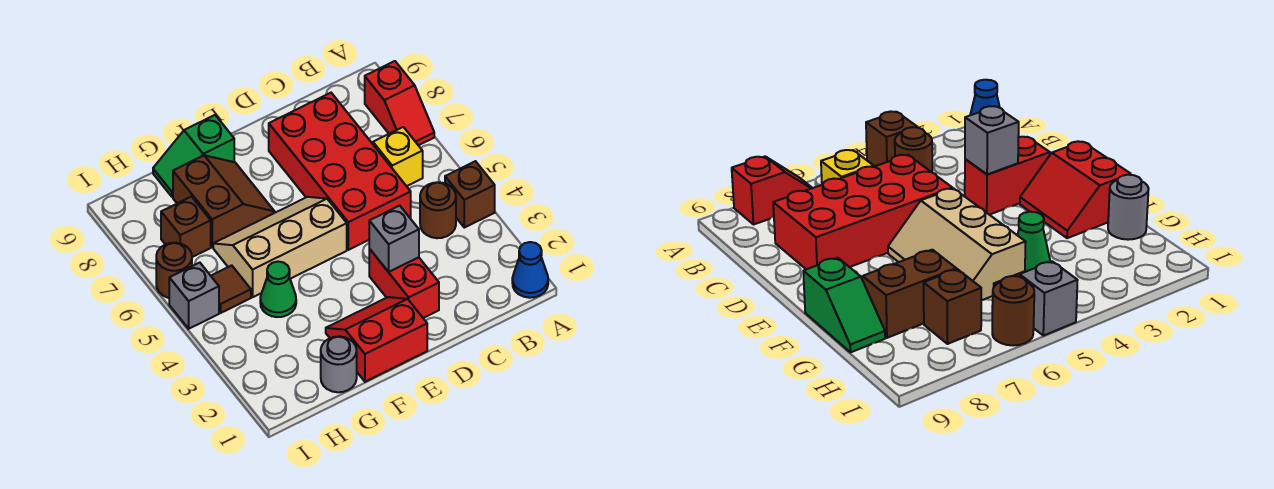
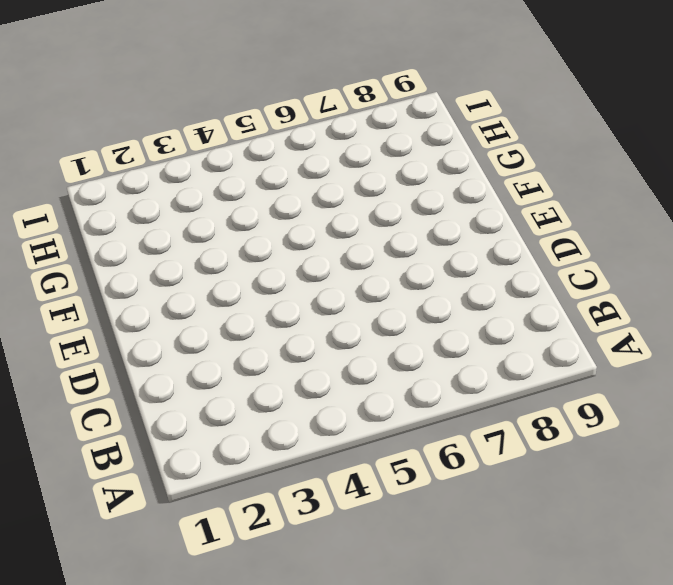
none -> blue cone A1 level 1
none -> brown brick A4 level 1
none -> red slope A7:A8 level 1 top 8

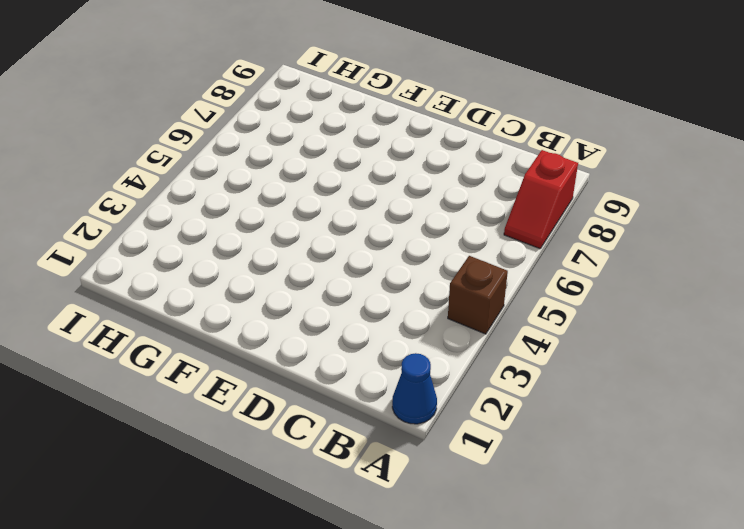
none -> brown round brick B4 level 1
none -> yellow brick B6 level 1
none -> red brick C5:D8 level 1

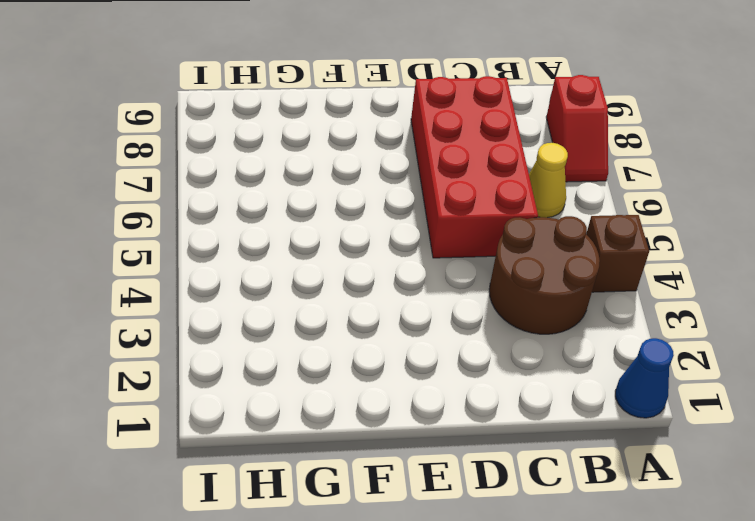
brown round brick B3:C4 level 1 -> brown round brick B4 level 1
yellow cone B6 level 1 -> yellow brick B6 level 1
none -> red brick D2:D3 level 1
none -> red slope E1:F2 level 1 top 1
none -> tan slope E5:G6 level 1 top 5

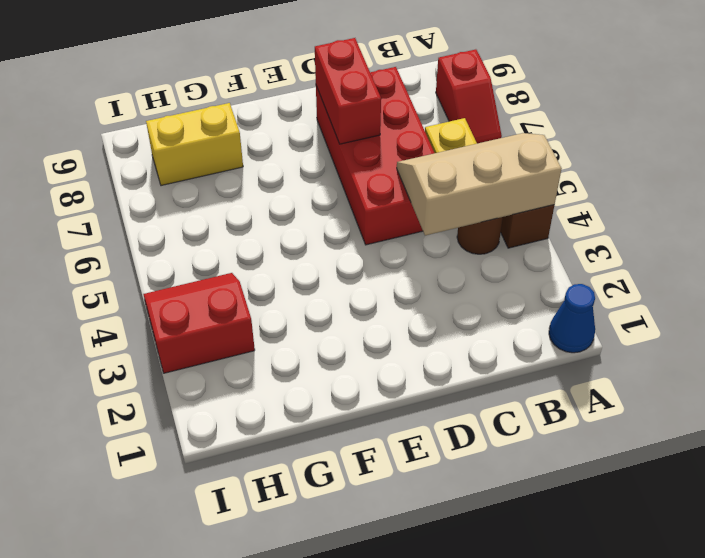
tan slope A4:C5 level 2 top 4 -> tan slope E5:G6 level 1 top 5
red brick D7:D8 level 2 -> red brick D2:D3 level 1
yellow brick G8:H8 level 1 -> brown slope F7:G8 level 1 top G
red slope H3:I4 level 1 top 3 -> red slope E1:F2 level 1 top 1
none -> green slope F9:G9 level 1 top F
none -> grey round brick G1 level 1
none -> green cone G4 level 1

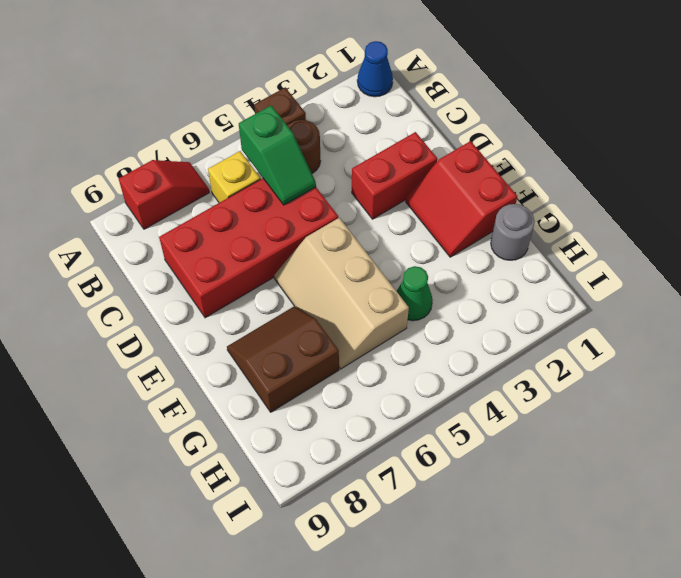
green slope B5:C5 level 2 top B -> green slope F9:G9 level 1 top F
none -> brown tile H5 level 1
none -> brown brick H7 level 1
none -> grey brick I5 level 1

